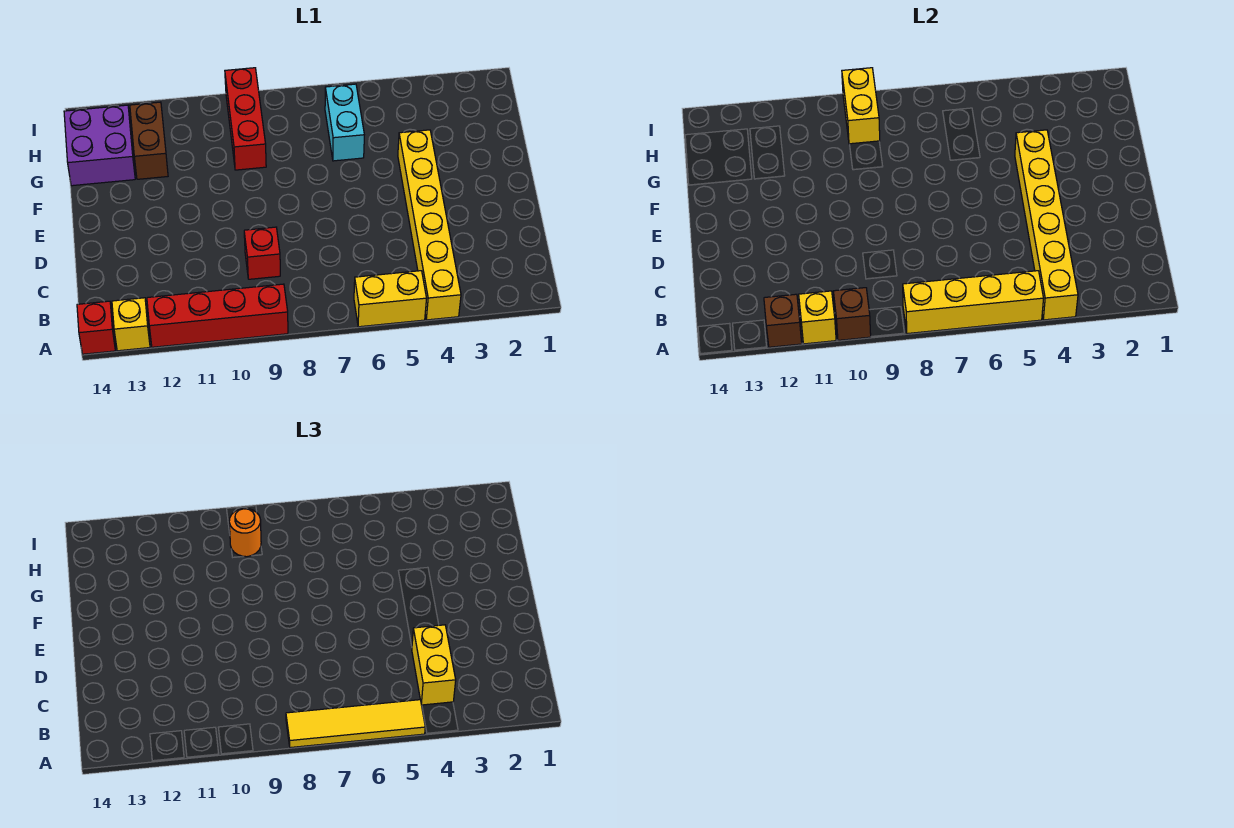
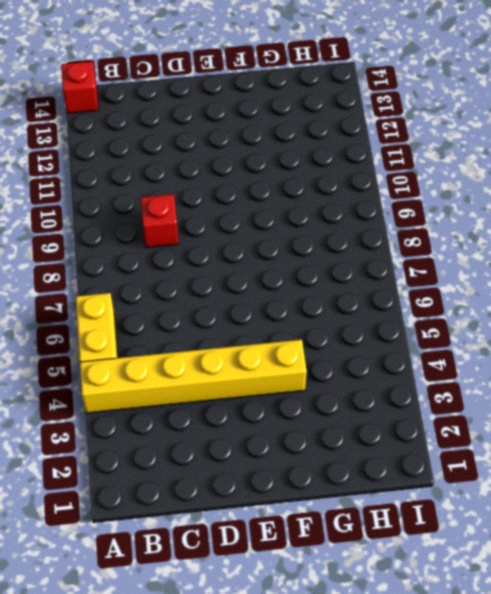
none -> red brick A9:A12 level 1
none -> yellow brick A13 level 1
none -> cyan brick G6:H6 level 1

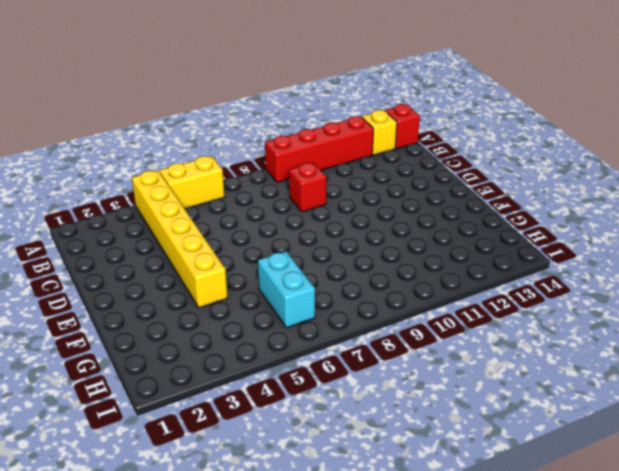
none -> red brick G9:I9 level 1
none -> brown brick G12:H12 level 1
none -> purple brick G13:H14 level 1

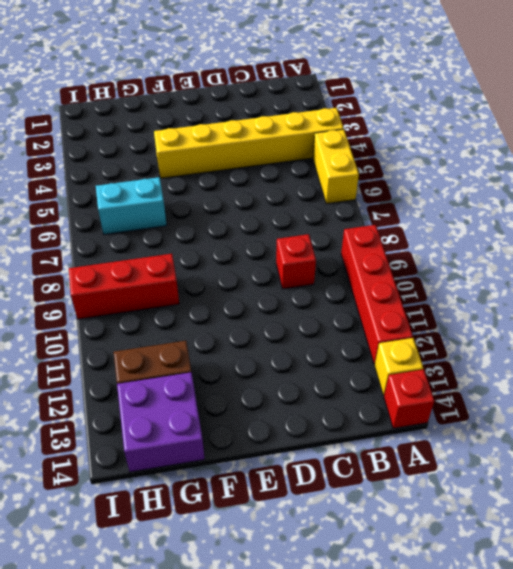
none -> yellow brick A4:F4 level 2
none -> yellow brick A5:A8 level 2
none -> brown brick A10 level 2

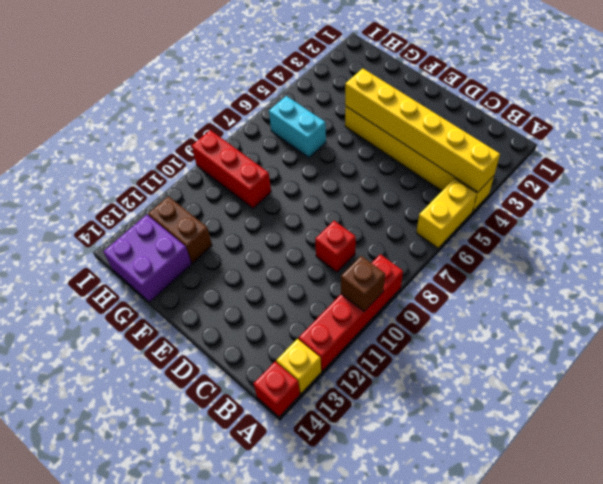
none -> yellow brick A5:A8 level 2
none -> yellow brick A11 level 2
none -> brown brick A12 level 2

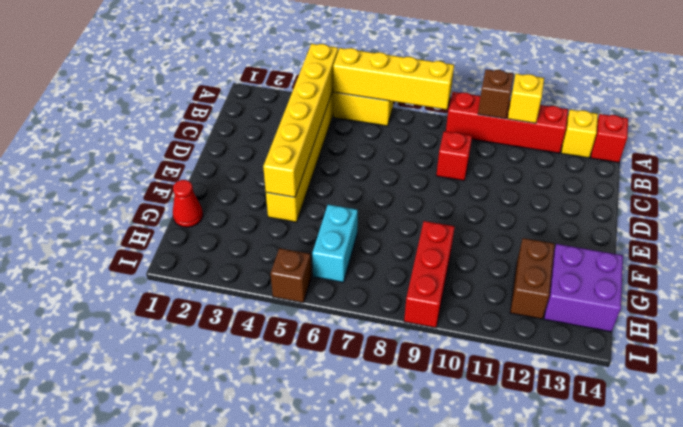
red cone G1 level 1 -> none
brown brick I5 level 1 -> brown brick A12 level 2
none -> yellow brick H9:I9 level 2
none -> yellow tile A5:A8 level 3
none -> yellow brick B4:C4 level 3

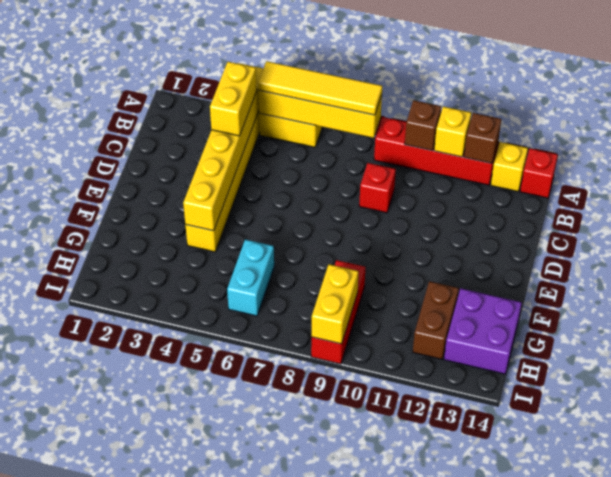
none -> orange round brick H9 level 3

